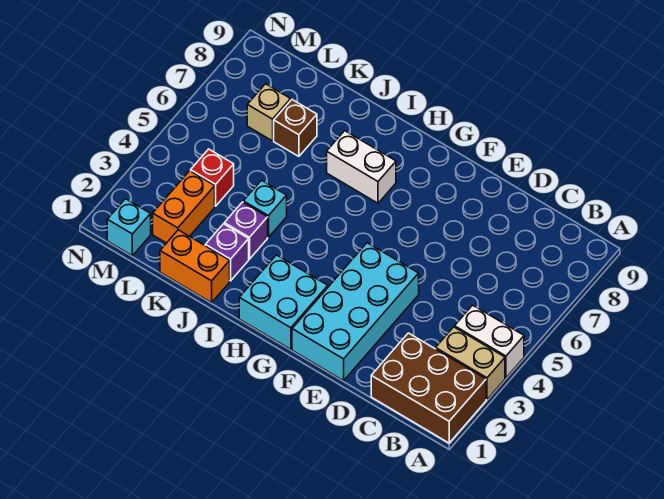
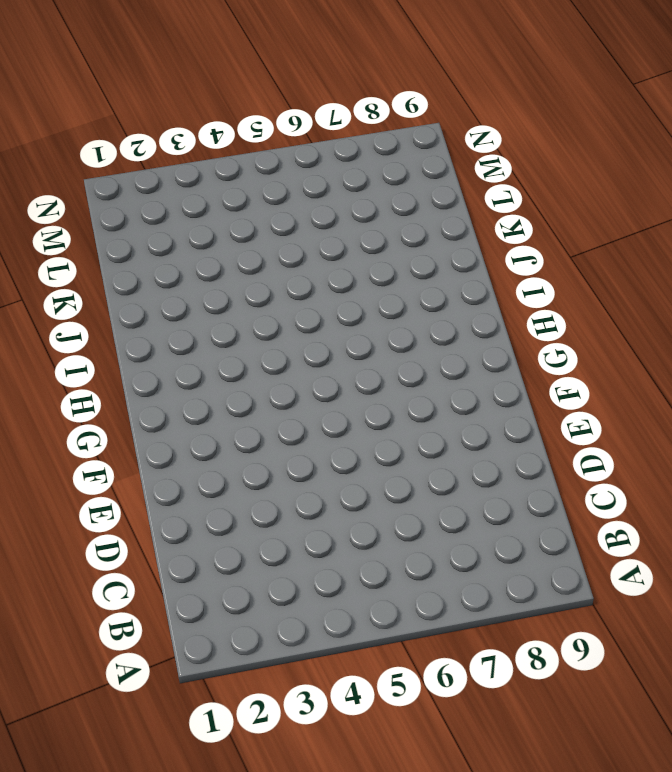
none -> brown brick A1:C2 level 1
none -> tan brick A3:B3 level 1
none -> white brick A4:B4 level 1

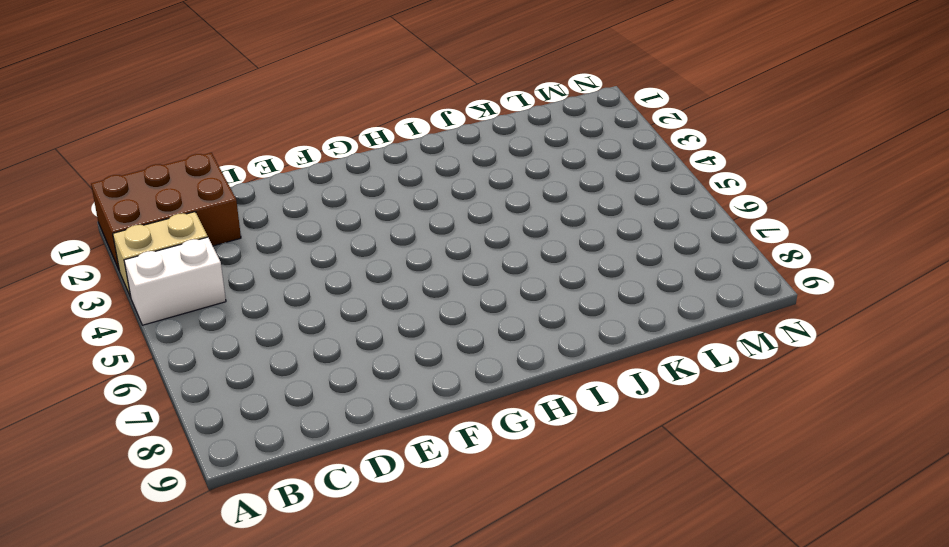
none -> cyan brick E1:F4 level 1
none -> cyan brick G1:H2 level 1
none -> white brick H7:I7 level 1

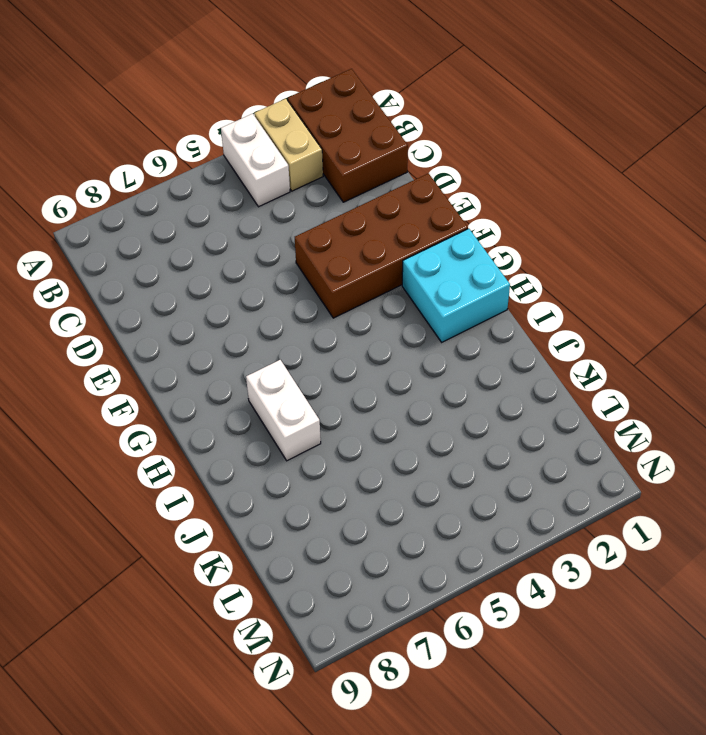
brown brick E1:F4 level 1 -> cyan brick E1:F4 level 1
none -> orange brick J1:K1 level 1
none -> purple brick J2 level 1
none -> purple brick J3 level 1

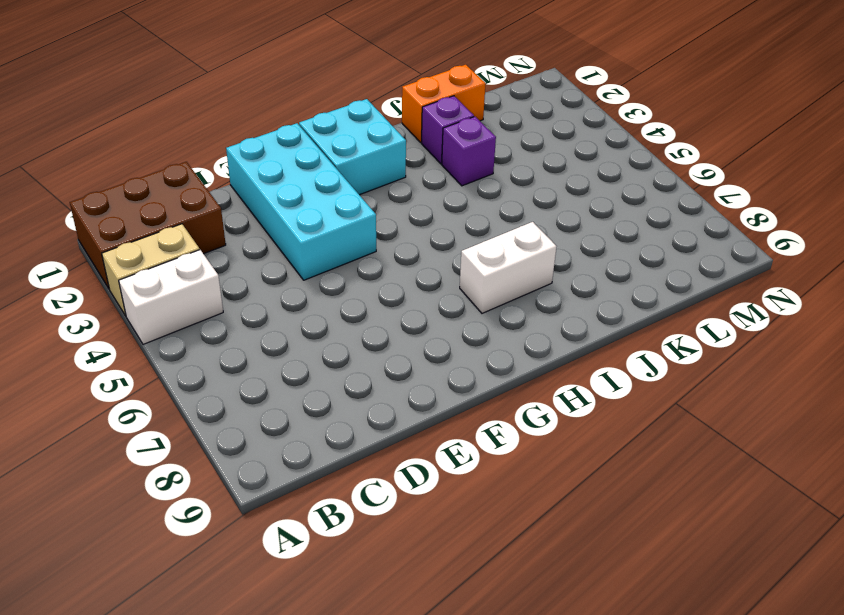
none -> cyan brick J4 level 1
none -> brown brick K7 level 1
none -> orange brick L2:L3 level 1

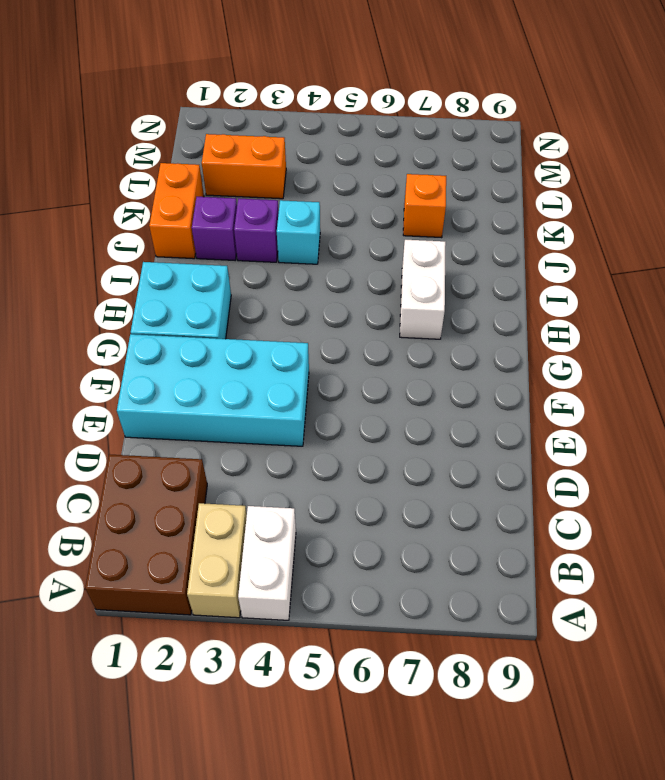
orange brick K7 level 1 -> brown brick K7 level 1
none -> red brick L4 level 1
none -> tan brick L7 level 1
none -> cyan brick M1 level 1

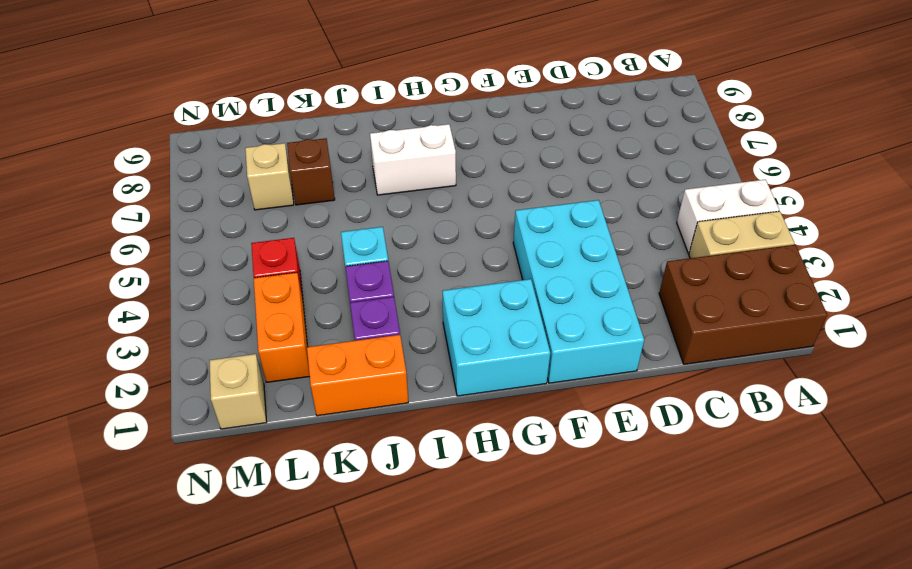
tan brick M1 level 1 -> cyan brick M1 level 1

